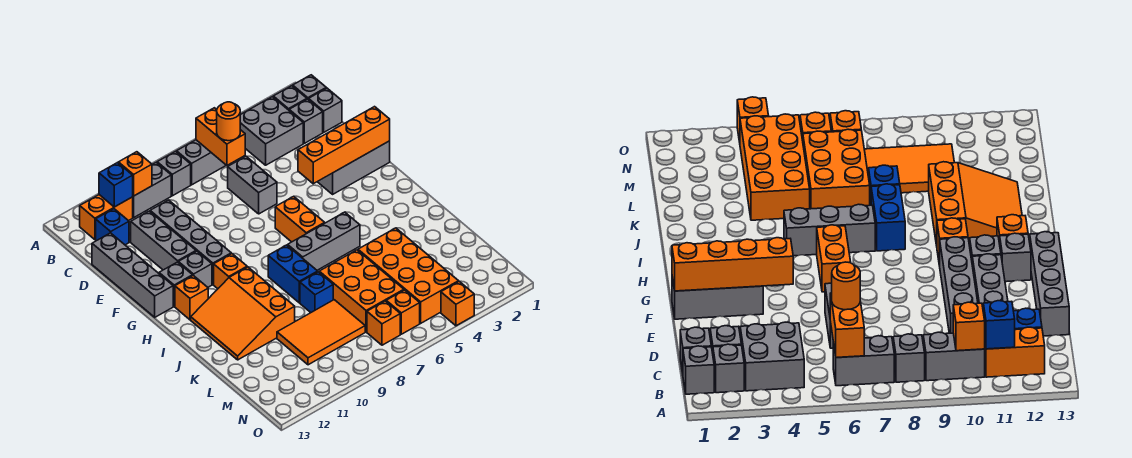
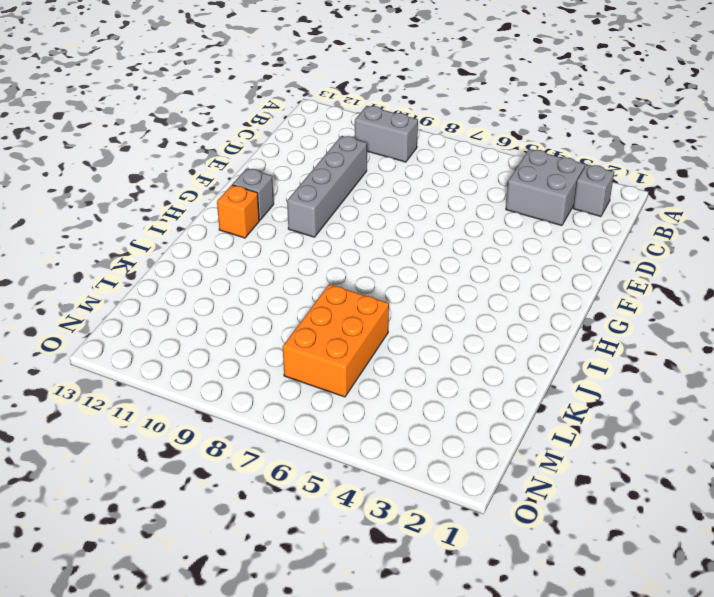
none -> grey brick B1 level 1
none -> grey brick B6:B7 level 1
none -> grey brick B8 level 1
none -> orange brick B11:B12 level 1

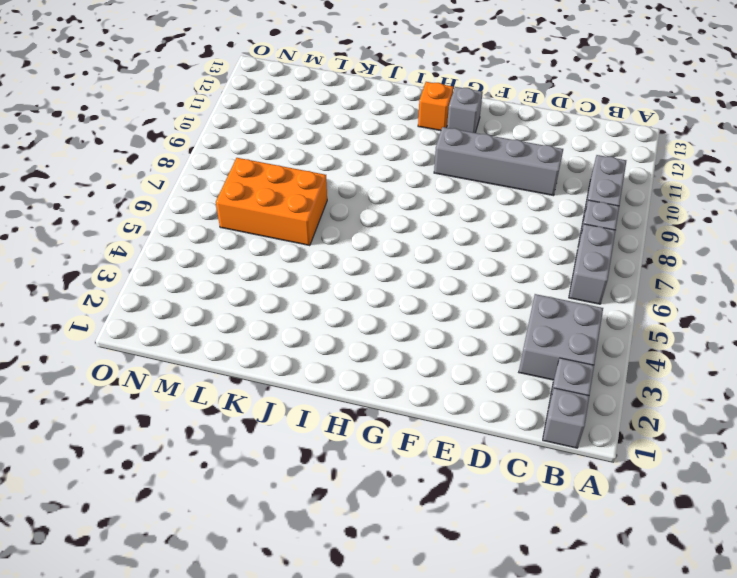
none -> orange brick B11:B12 level 1
none -> grey brick C1 level 1
none -> grey brick C2 level 1
none -> blue brick C12 level 1

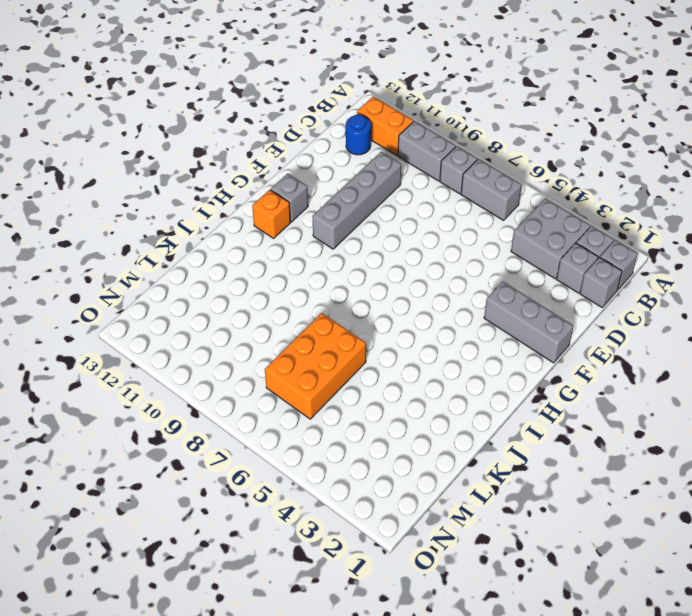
blue round brick C12 level 1 -> blue brick C12 level 1
none -> grey brick D6:E6 level 1
none -> grey brick D11:F11 level 1
none -> grey brick D13:G13 level 1
none -> orange brick G6:H6 level 1

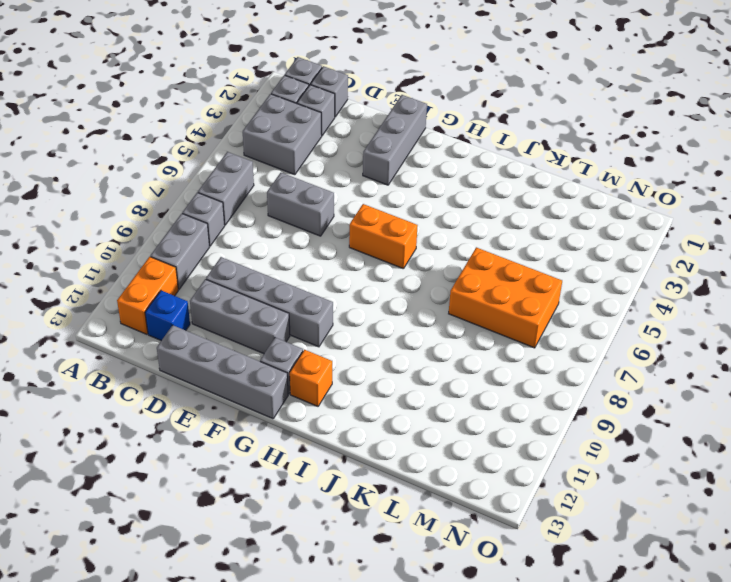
none -> grey brick G11 level 1
none -> orange brick H10 level 1
none -> grey brick I5:I7 level 1
none -> blue brick I8:J8 level 1

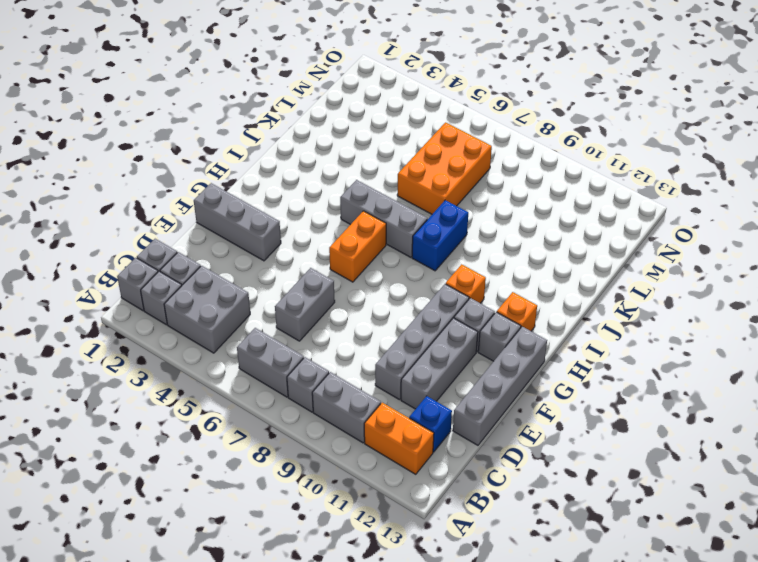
none -> orange slope I10:K12 level 1 top 10
none -> orange brick K4:N5 level 1
none -> blue brick K8 level 1
none -> orange tile L8:M10 level 1

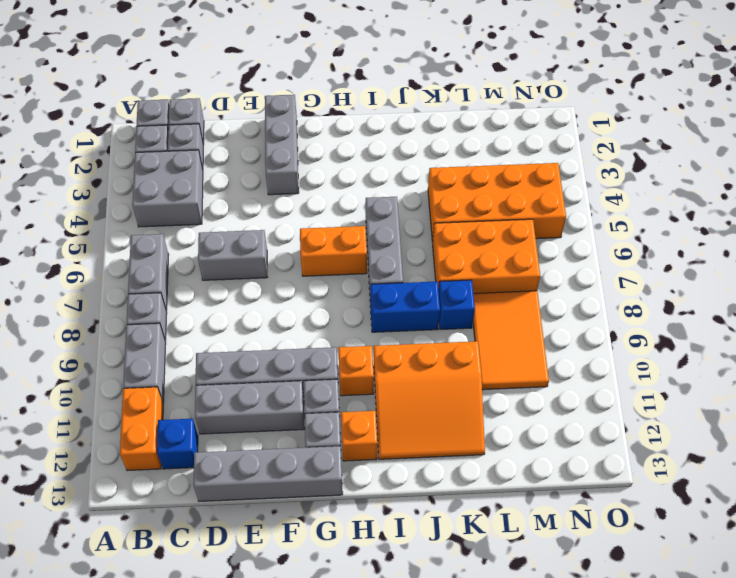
none -> orange brick N6 level 1
none -> orange brick N7 level 1
none -> orange brick O4 level 1
none -> orange brick B6:C6 level 2

